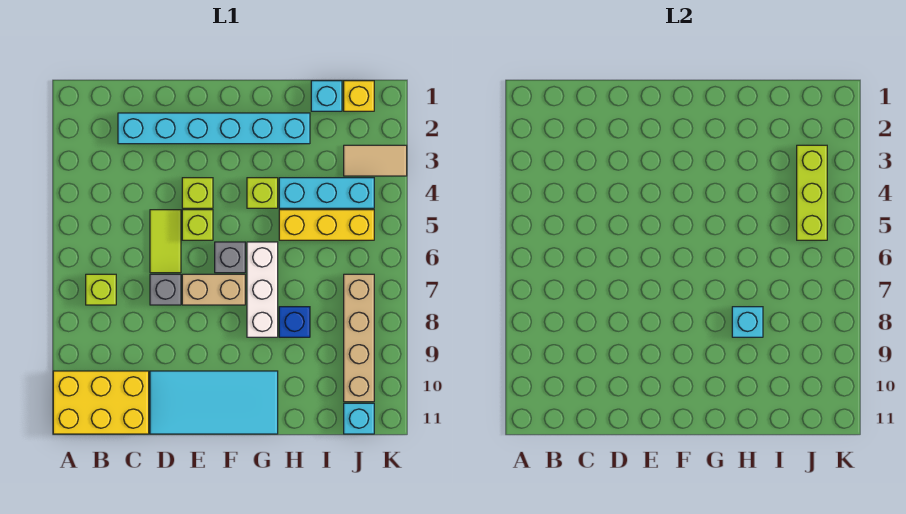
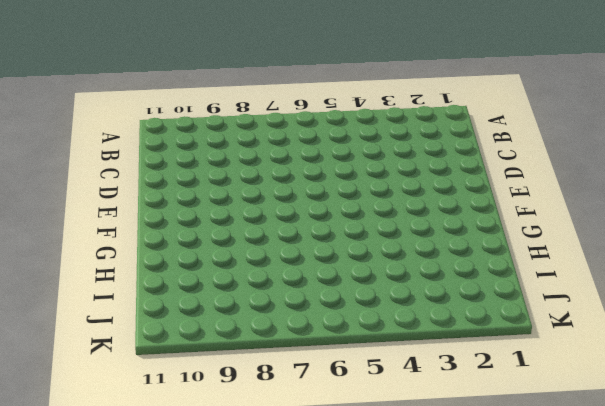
none -> yellow brick A10:C11 level 1
none -> lime brick B7 level 1
none -> cyan brick C2:H2 level 1

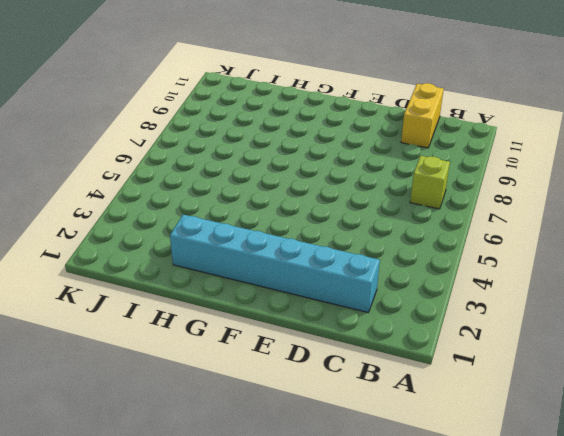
yellow brick C10:C11 level 1 -> yellow brick A10:C11 level 1
none -> lime tile D5:D6 level 1
none -> grey brick D7 level 1
none -> cyan tile D10:G11 level 1

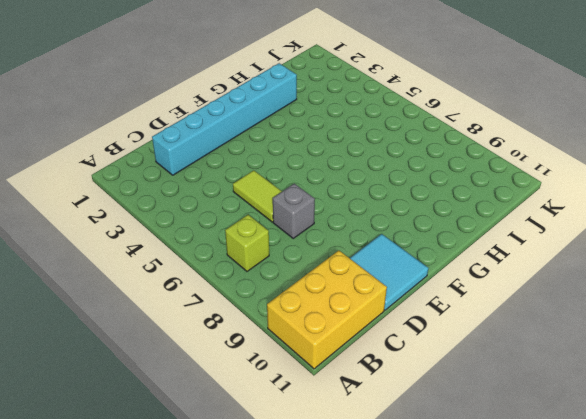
cyan tile D10:E11 level 1 -> cyan tile D10:G11 level 1
none -> lime brick E4 level 1
none -> lime brick E5 level 1
none -> tan brick E7:F7 level 1

